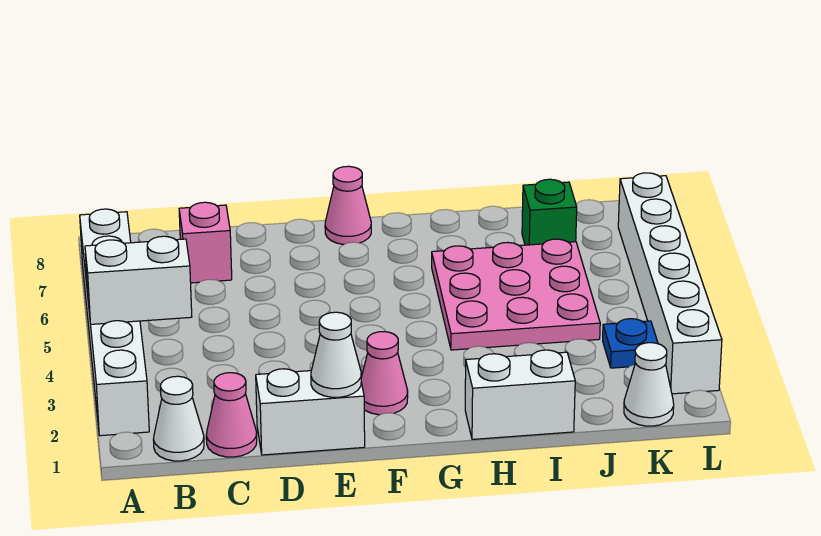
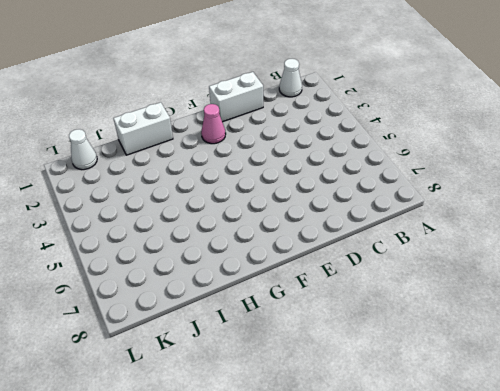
none -> white brick A2:A7 level 1
none -> pink cone C1 level 1
none -> pink brick C7 level 1

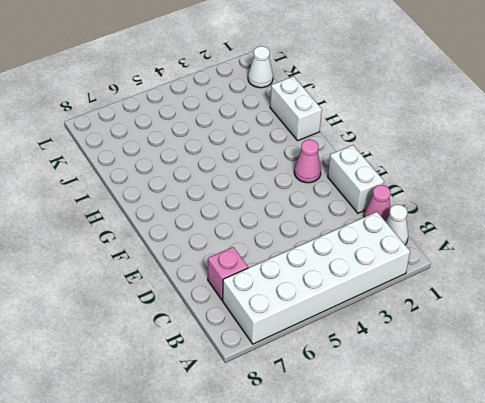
white brick A2:B7 level 1 -> white brick A2:A7 level 1
none -> pink cone F8 level 1
none -> pink plate H4:J6 level 1
none -> green brick J7 level 1

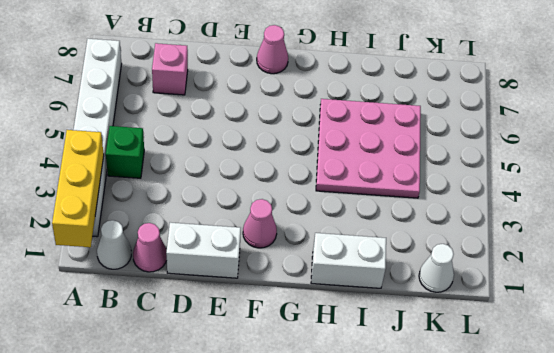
yellow brick A1:A3 level 2 -> none
green brick B4 level 1 -> green brick J7 level 1
none -> blue plate K3 level 1
none -> white brick L2:L7 level 1
none -> white brick A4:B4 level 2

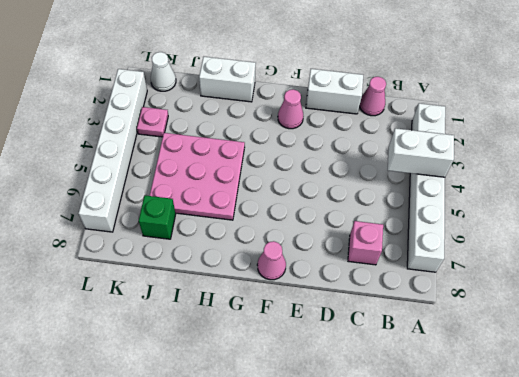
pink plate K3 level 1 -> blue plate K3 level 1
none -> white cone B1 level 1
none -> white cone E1 level 2

